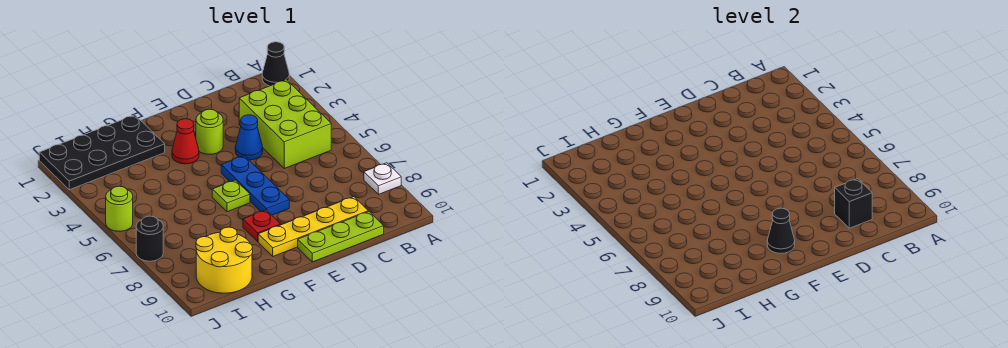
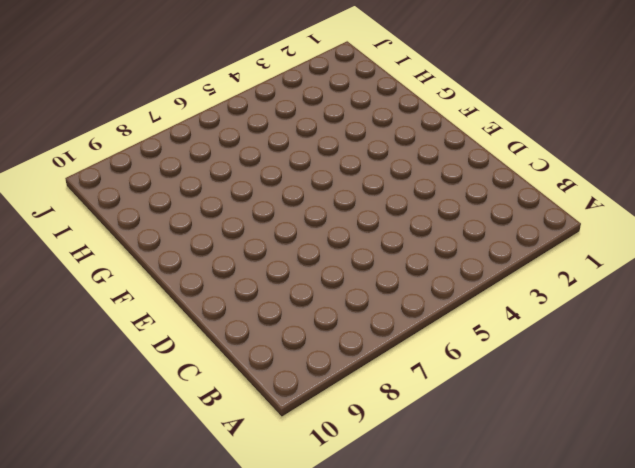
none -> black cone A1 level 1
none -> white plate A8 level 1
none -> lime brick B3:C5 level 1

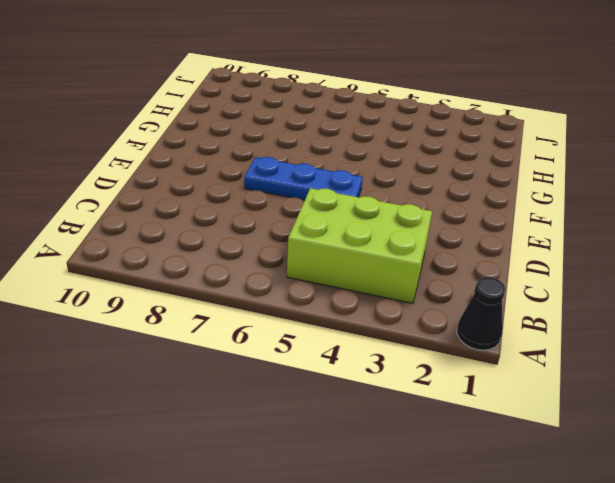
none -> white plate A8 level 1
none -> yellow plate C9:F9 level 1
none -> lime plate C10:E10 level 1

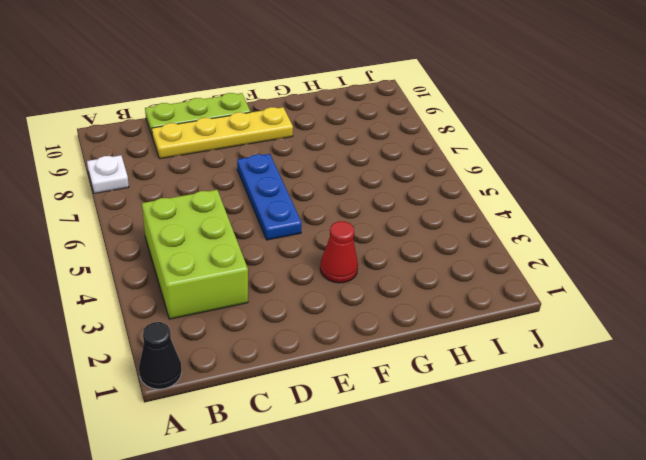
none -> blue cone D4 level 1
none -> lime round brick E3 level 1
none -> lime plate F6 level 1

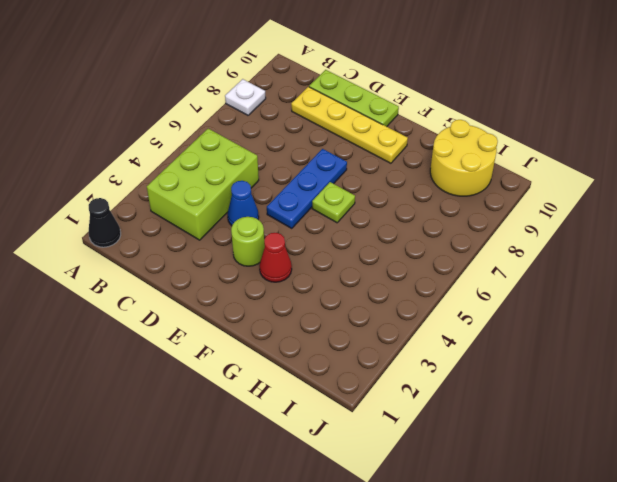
none -> red plate F8 level 1
none -> black plate G1:J2 level 1
none -> lime round brick J5 level 1

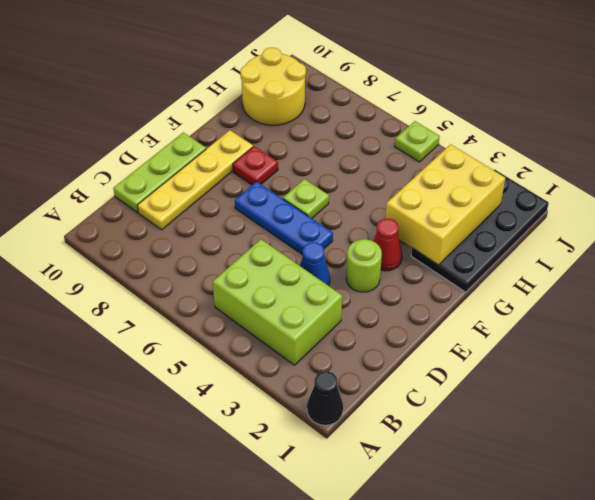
yellow brick G2:I3 level 2 -> none
lime plate J5 level 1 -> lime round brick J5 level 1
none -> white plate A8 level 1
none -> black round brick J7 level 1
none -> black brick C9 level 2

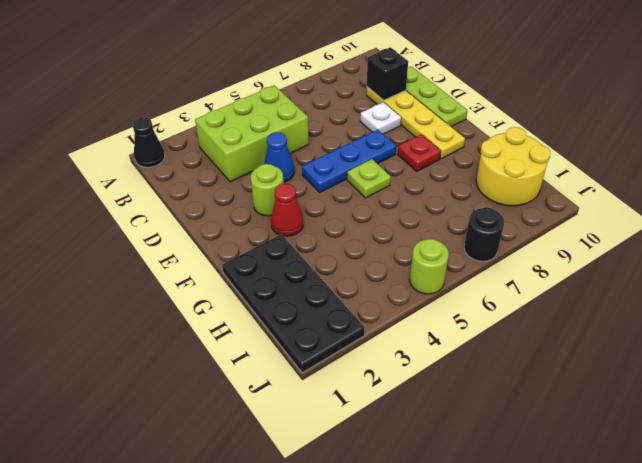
white plate D8 level 1 -> white plate A8 level 1
none -> black cone F9 level 2

